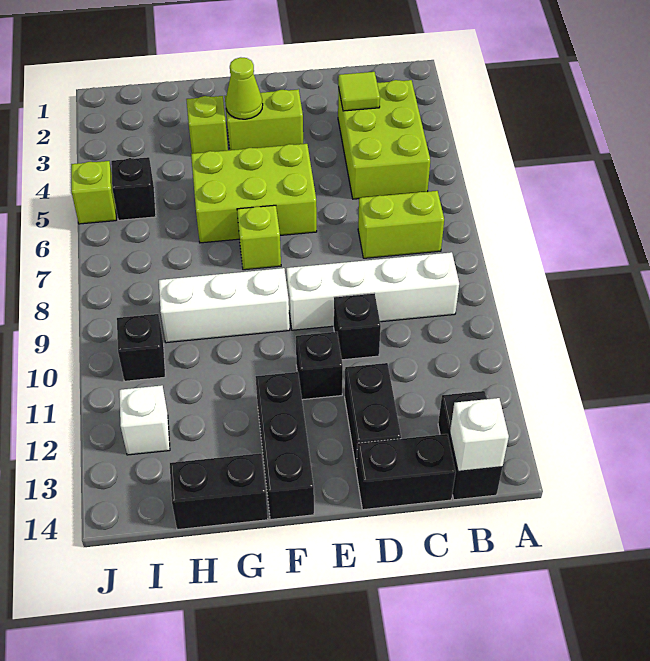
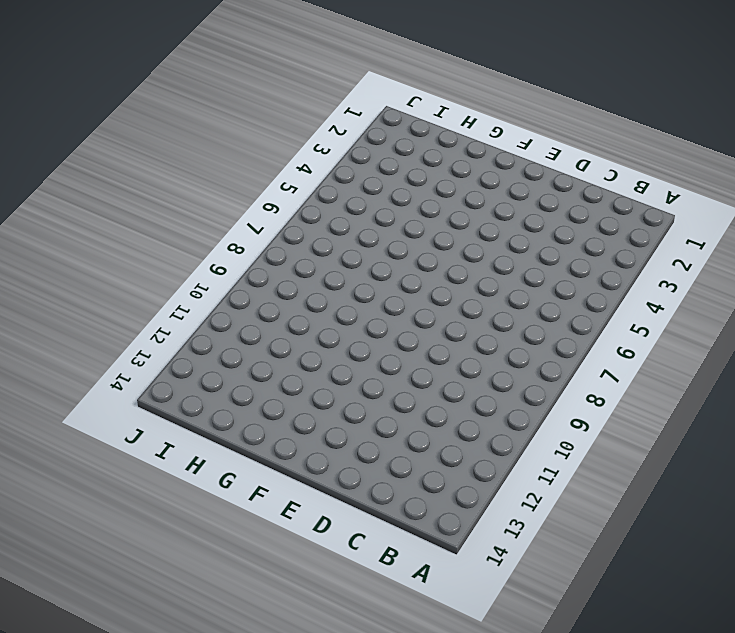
none -> lime brick B3:C5 level 1
none -> lime brick B7:C7 level 1
none -> white brick B9:E9 level 1

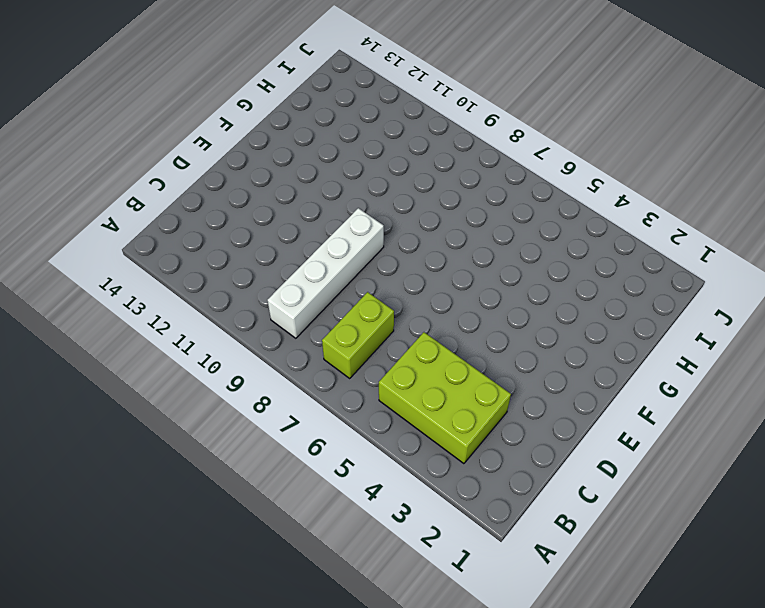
none -> black brick B13:B14 level 1
none -> black brick C14:D14 level 1
none -> black brick D10 level 1

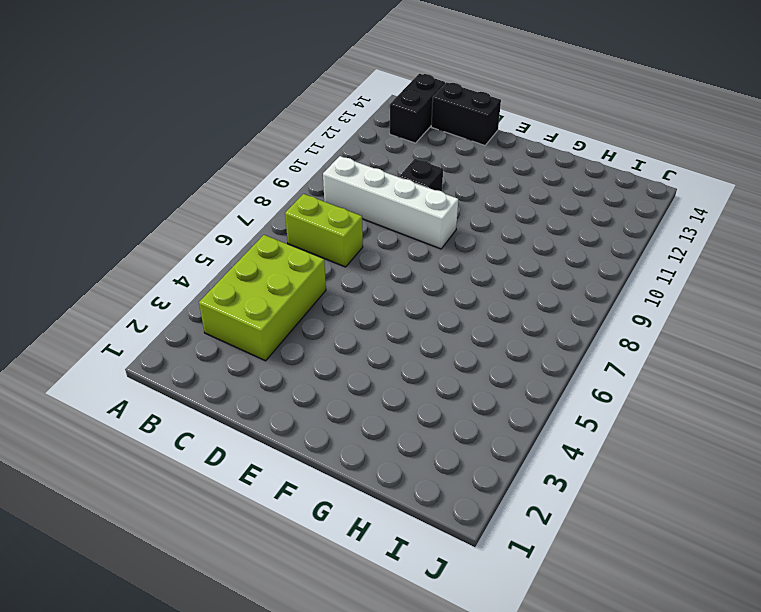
none -> black brick D12:D13 level 1
none -> lime brick E3:F3 level 1
none -> lime brick E5:G6 level 1

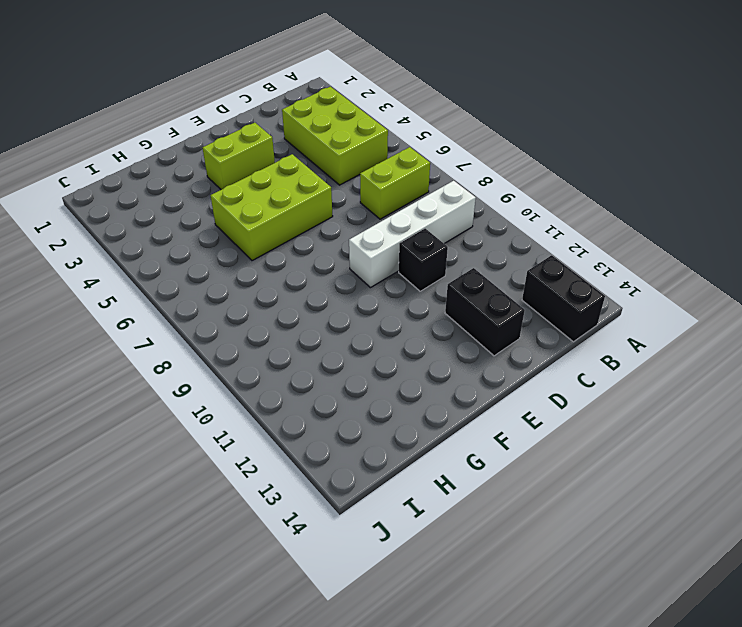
none -> black brick C14:D14 level 1
none -> black brick E11 level 1
none -> lime brick F7 level 1

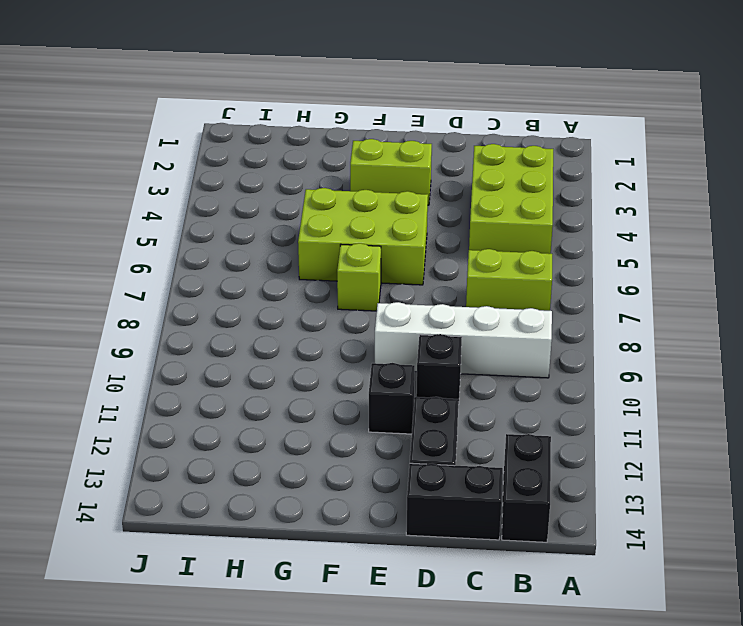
none -> white brick F9:H9 level 1
none -> black brick F12:F14 level 1
none -> lime brick G3 level 1

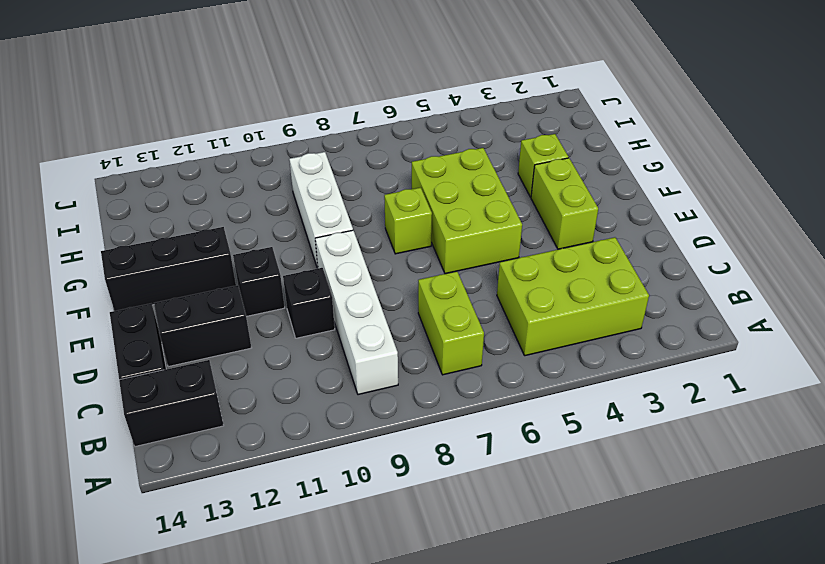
none -> black brick G14:H14 level 1
none -> black brick I5 level 1
none -> black brick I10 level 1

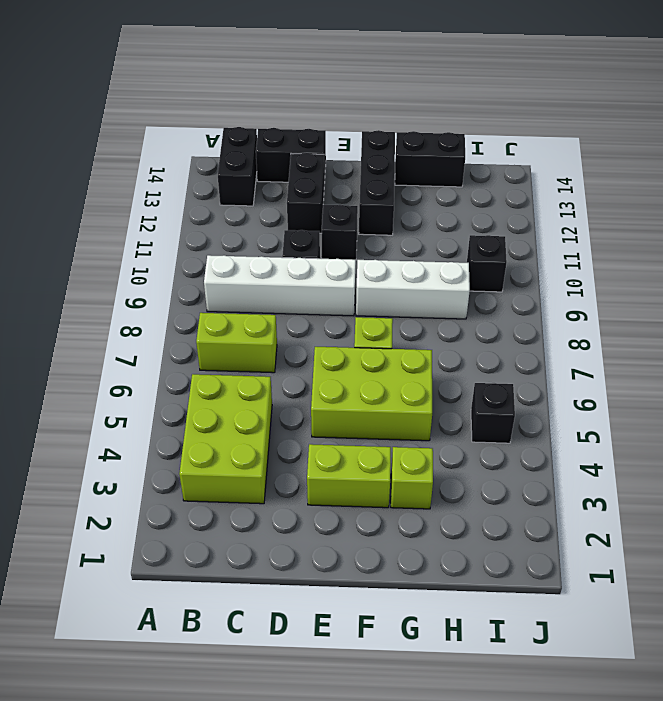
none -> white brick I12 level 1
none -> lime brick J5 level 1
none -> white brick B14 level 2

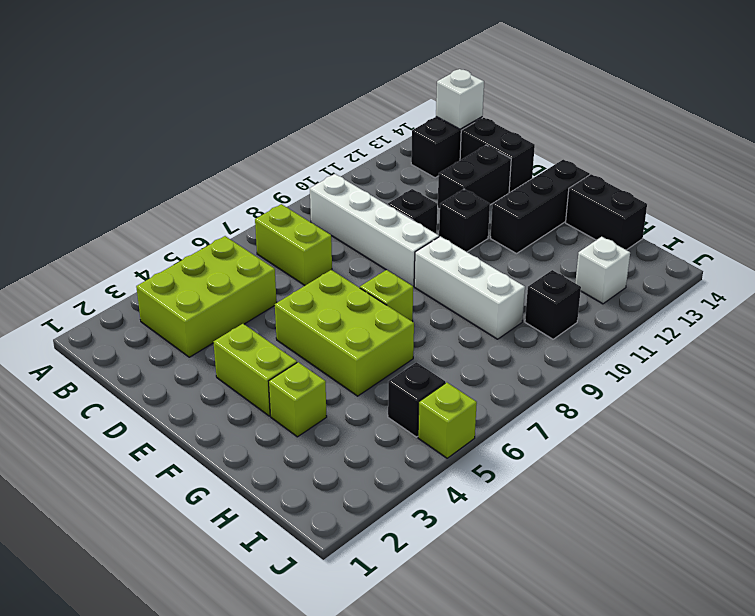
none -> lime tile C3 level 2
none -> lime cone F3 level 2

